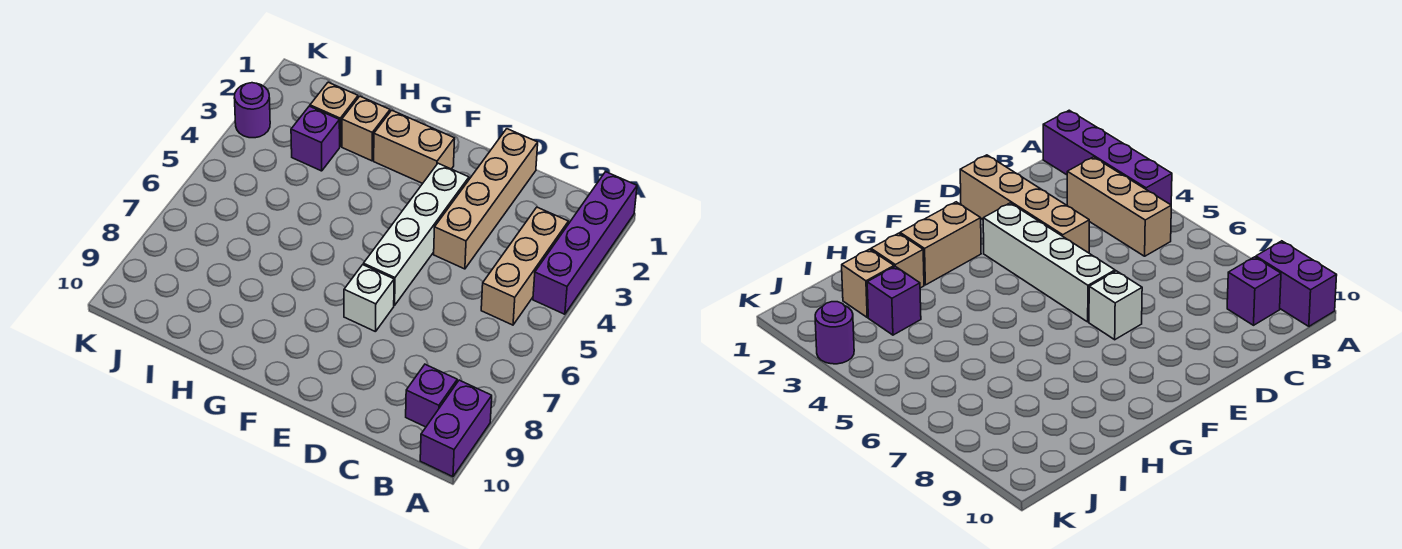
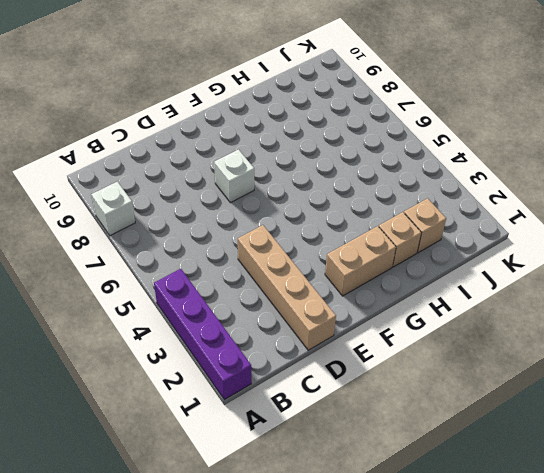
white brick A8 level 1 -> none
none -> purple brick A9:A10 level 1
none -> tan brick B3:B5 level 1
none -> purple brick B9 level 1

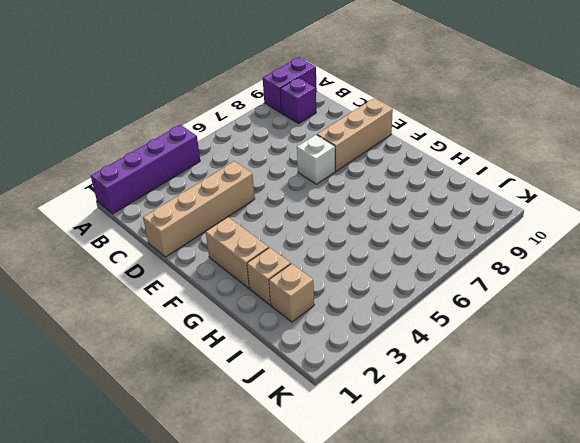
tan brick E8:E10 level 1 -> tan brick B3:B5 level 1
none -> white brick E3:E6 level 1
none -> purple brick I3 level 1
none -> purple round brick K3 level 1

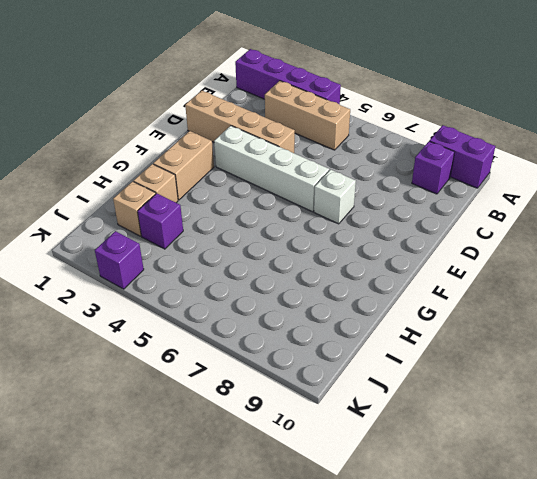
purple brick K3 level 1 -> purple round brick K3 level 1

